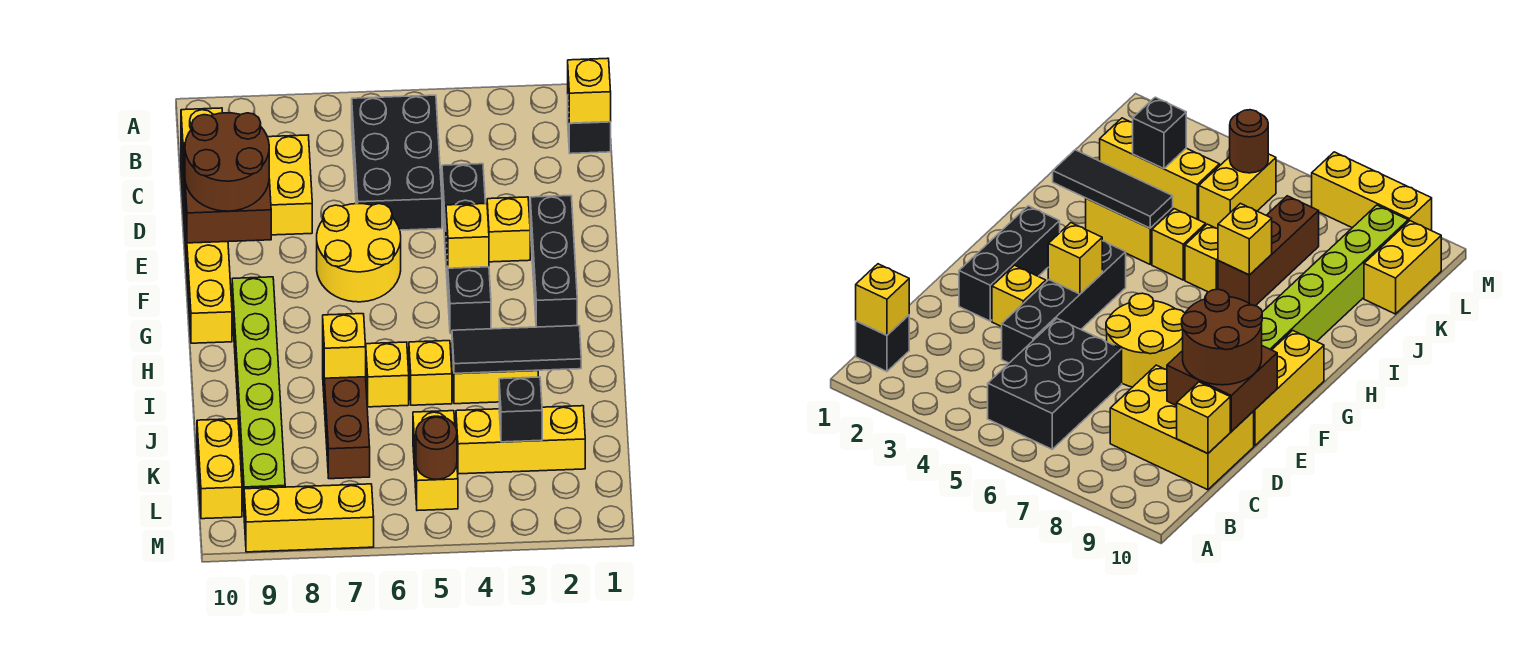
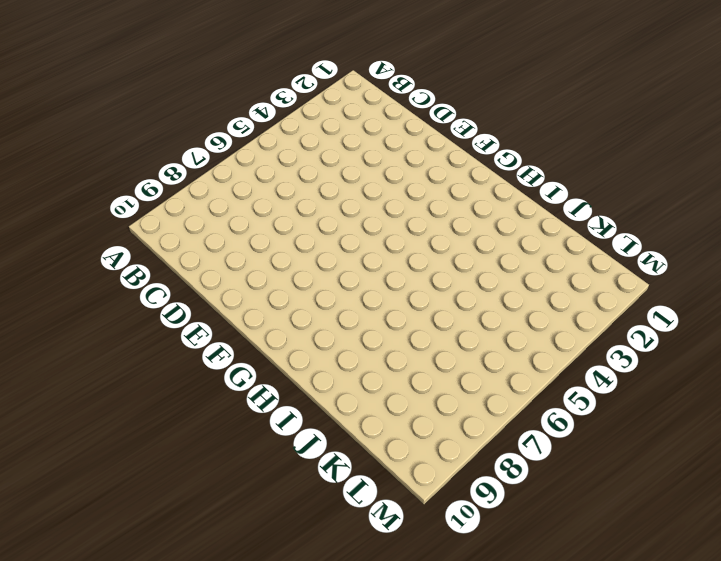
none -> black brick B1 level 1
none -> black brick B5:D6 level 1
none -> yellow brick C8:D10 level 1

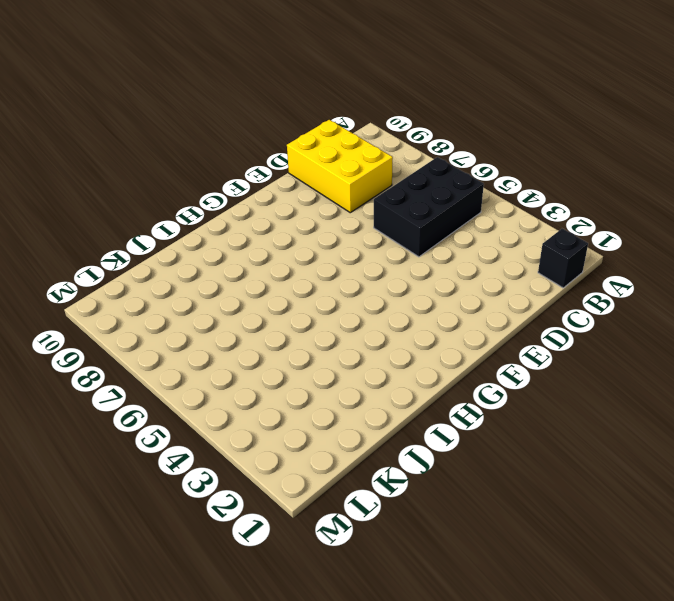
none -> black brick D4:G4 level 1
none -> black brick E2:G2 level 1
none -> yellow brick E3 level 1

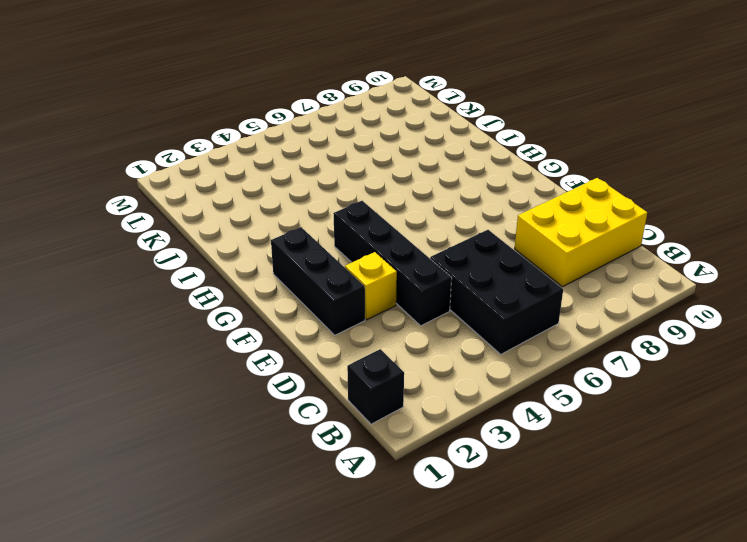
none -> yellow round brick E6:F7 level 1
none -> yellow brick E10:G10 level 1
none -> lime brick G9:L9 level 1

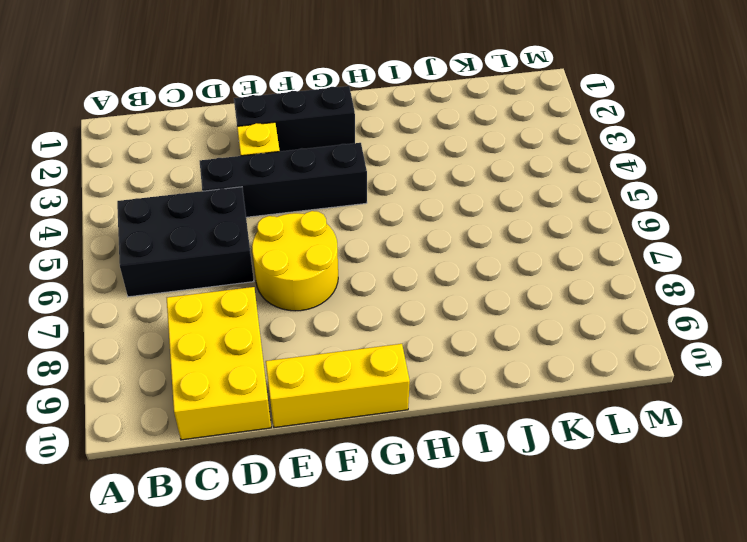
none -> black brick B1 level 1
none -> lime brick G9:L9 level 1
none -> yellow brick I3:I4 level 1

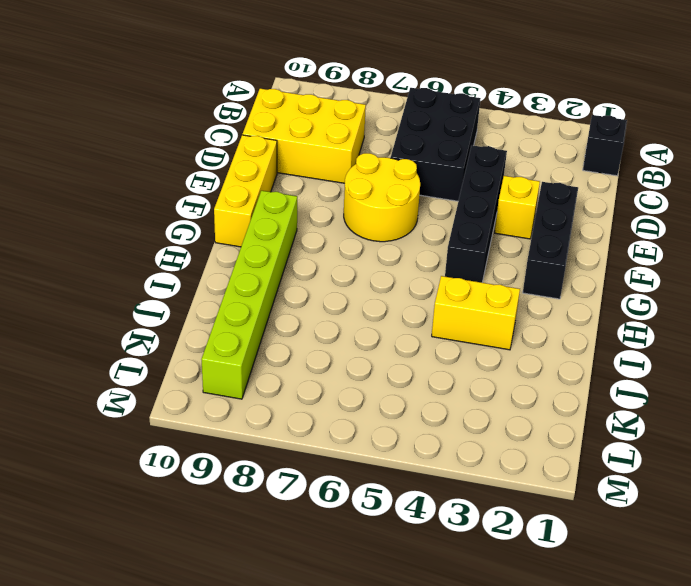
none -> yellow brick I5 level 1
none -> yellow brick I6 level 1
none -> brown brick I7:K7 level 1

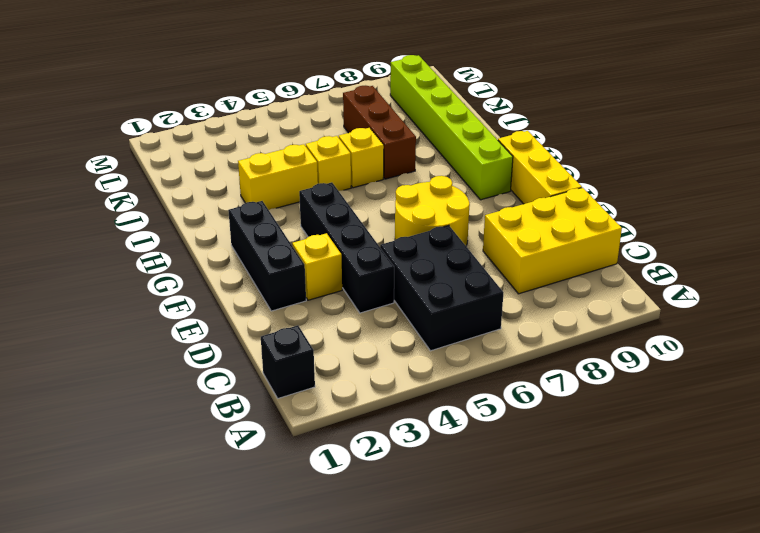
none -> yellow brick K2:K4 level 1
none -> yellow brick K5:L5 level 1
none -> yellow brick K10:L10 level 1

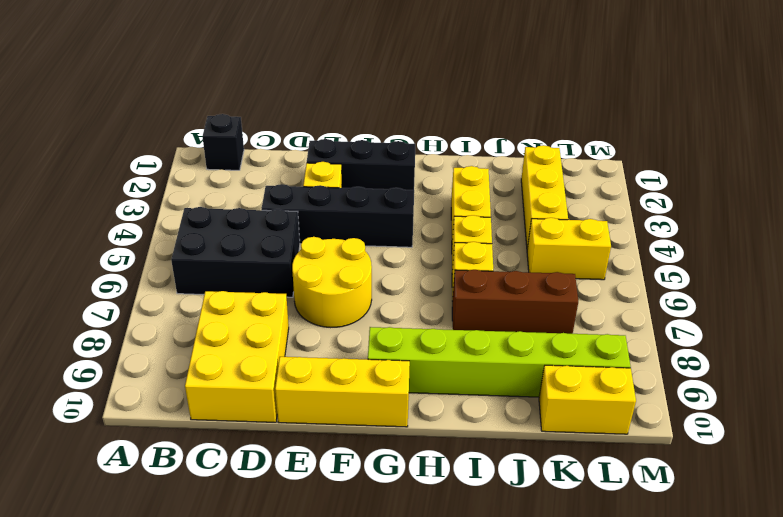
none -> yellow brick M7:M9 level 1
none -> yellow brick B1 level 2
none -> yellow brick C10 level 2

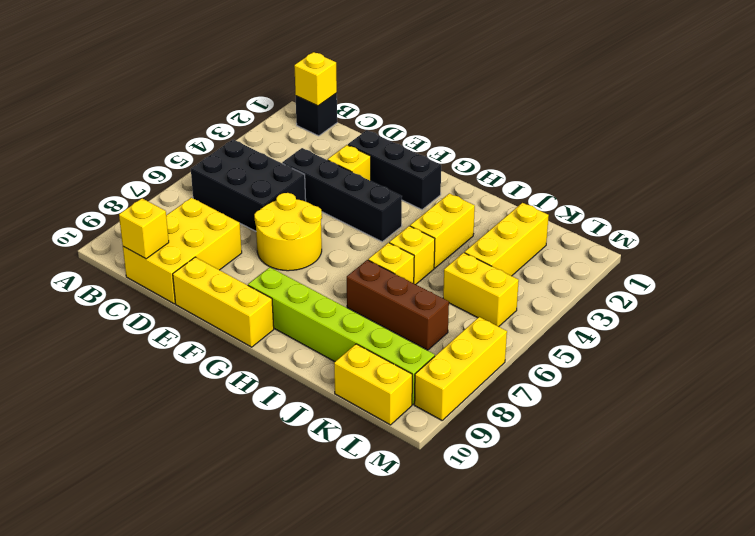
none -> brown brick D9:E10 level 2
none -> yellow brick F4 level 2
none -> black tile I2:I4 level 2

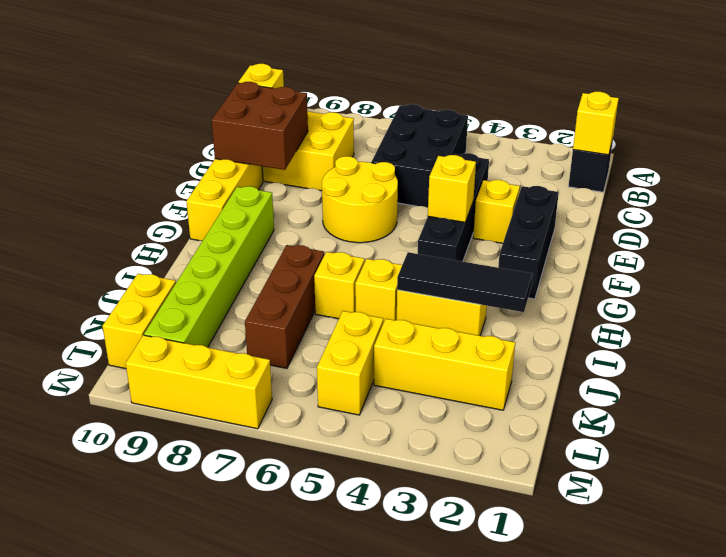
none -> yellow brick I7 level 2
none -> black brick K3 level 2
none -> brown round brick L5 level 2

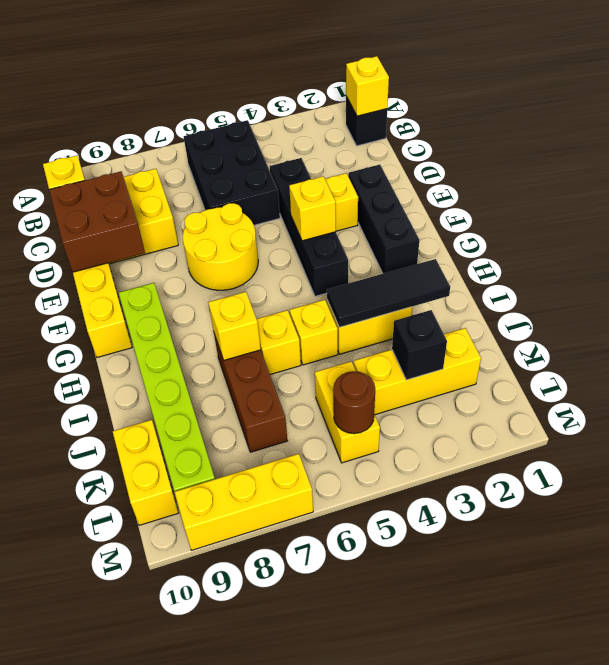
none -> brown round brick D9:E10 level 3

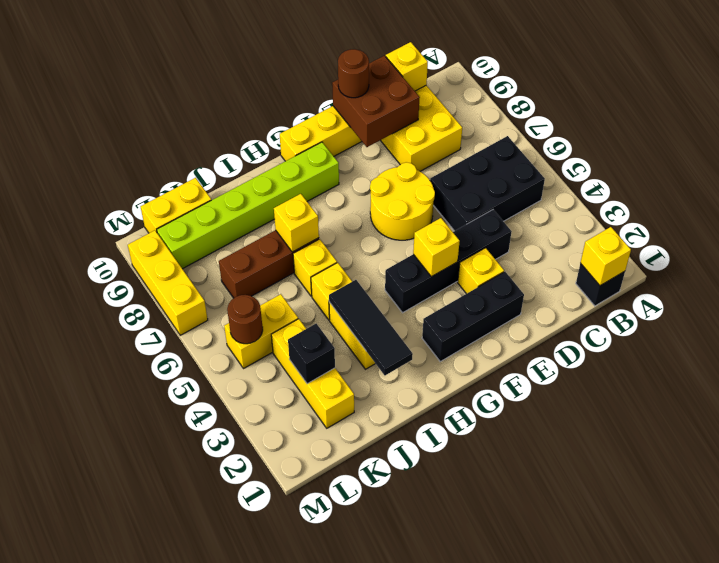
brown round brick E10 level 3 -> brown round brick D9:E10 level 3

